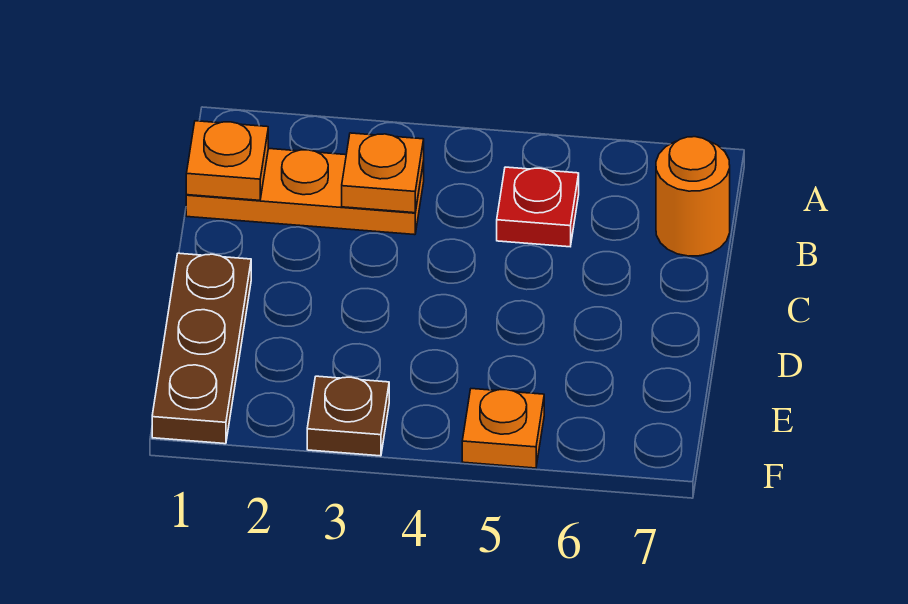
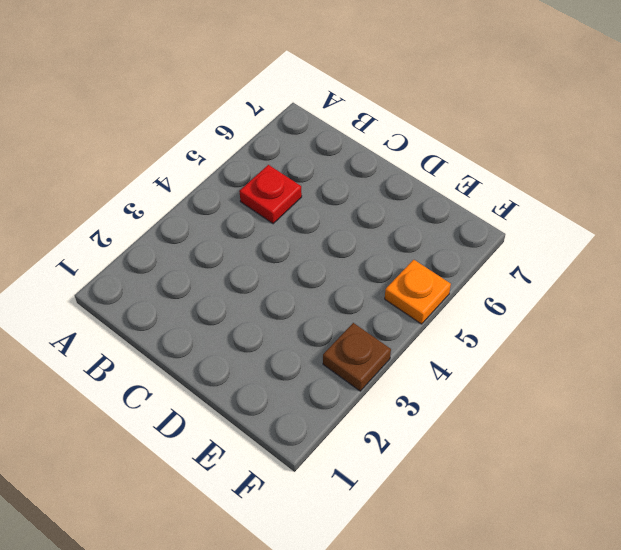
none -> orange plate B1:B3 level 1
none -> orange round brick B7 level 1

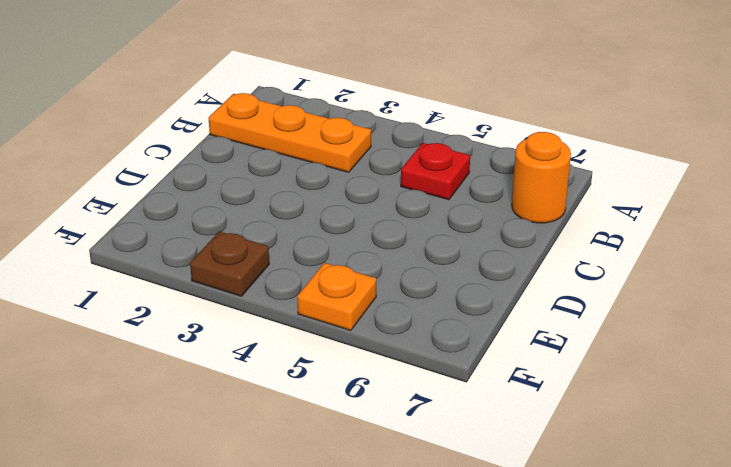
none -> brown plate D1:F1 level 1
none -> orange plate B1 level 2

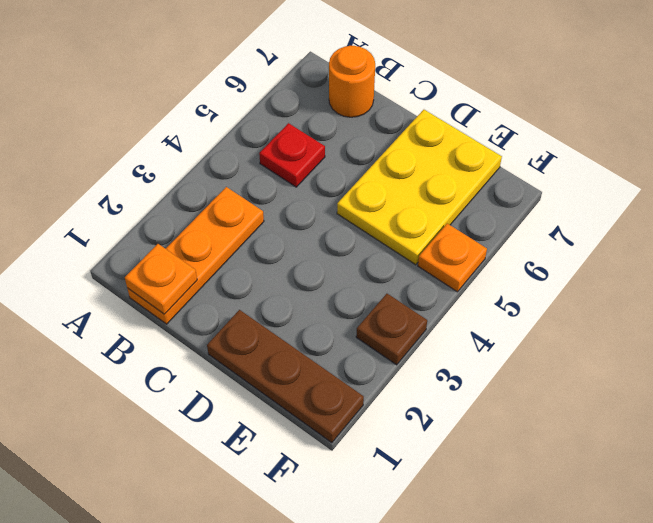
yellow plate D5:E7 level 1 -> none
none -> orange plate B3 level 2

